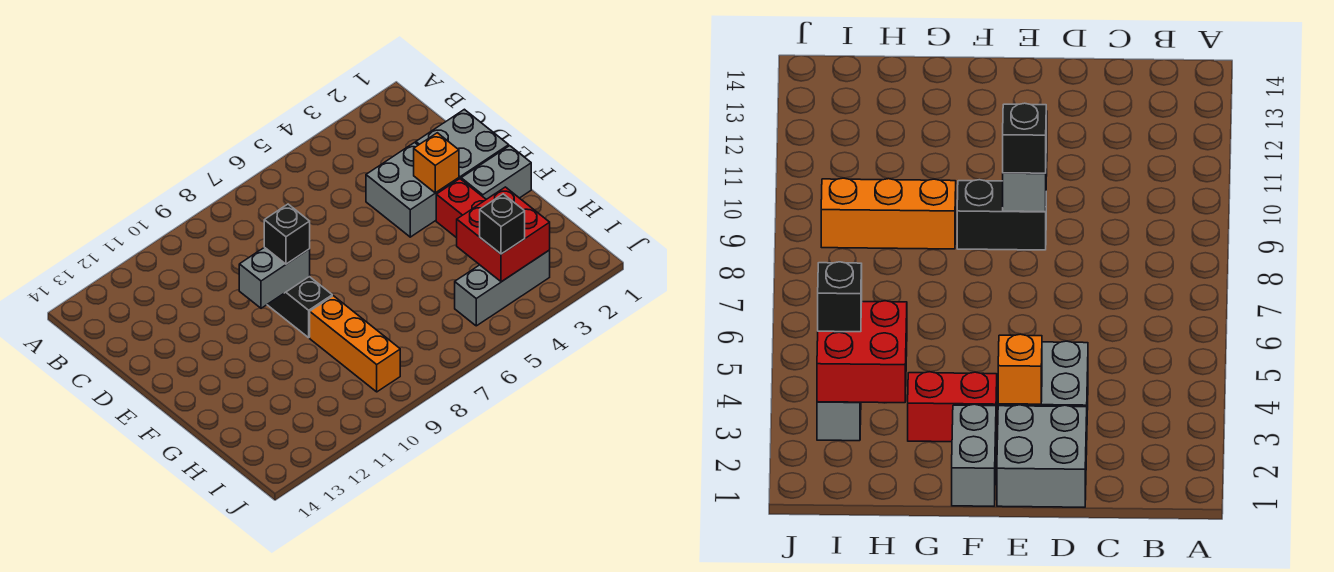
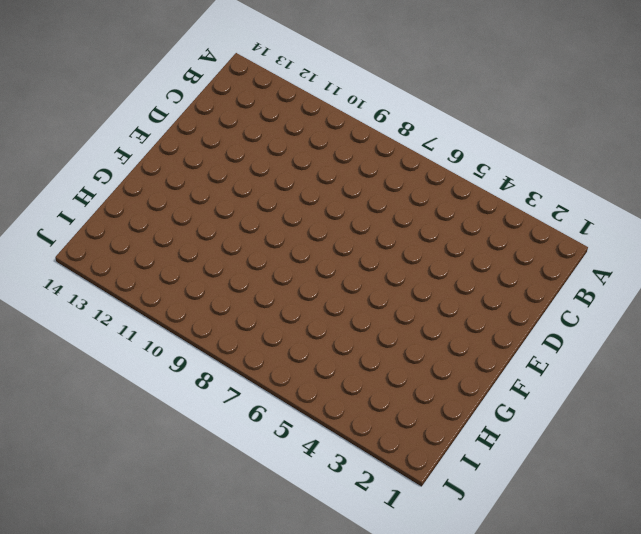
none -> grey brick D1:E2 level 1
none -> grey brick D3:E4 level 1
none -> black brick E9:F9 level 1

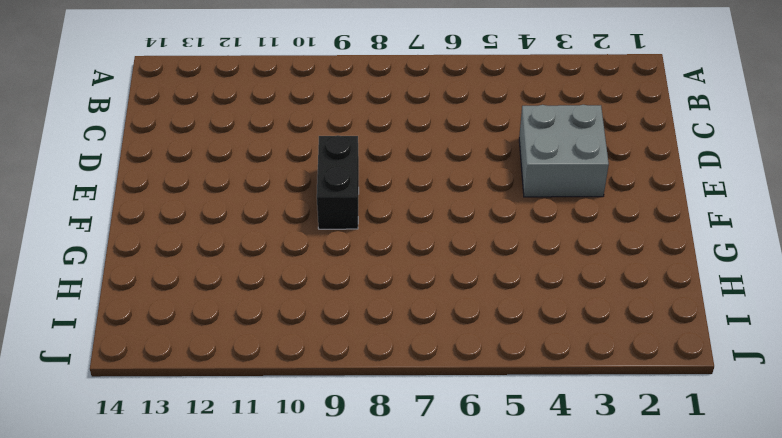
none -> grey brick D1:E2 level 1
none -> grey brick F1:F2 level 1
none -> red brick F3:G3 level 1

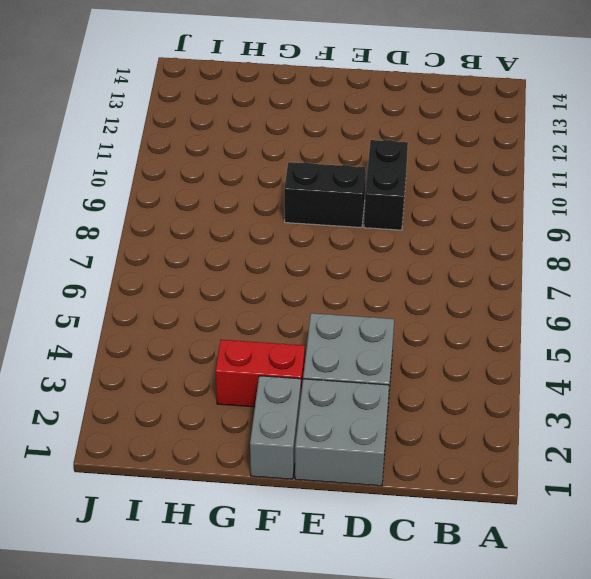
black brick D9:D10 level 1 -> none
none -> orange brick G9:I9 level 1
none -> grey brick I3:I5 level 1
none -> orange brick E3 level 2

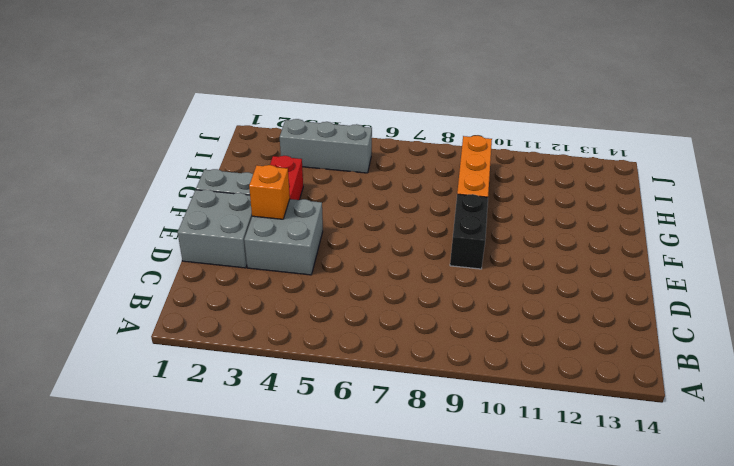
none -> grey brick E9:E10 level 2
none -> red brick H3:I4 level 2
none -> black brick E9 level 3

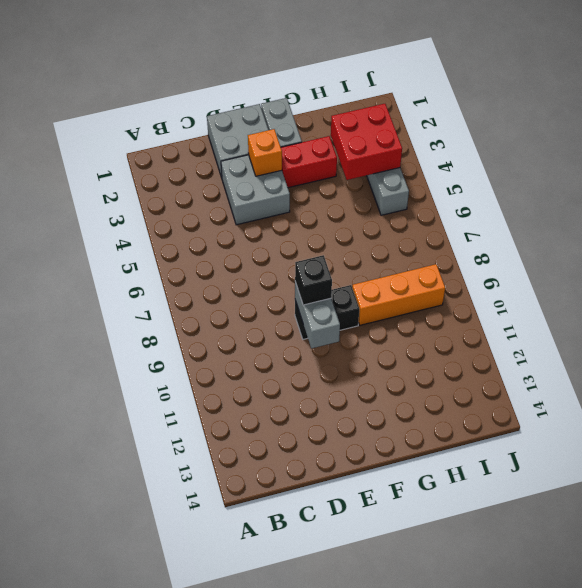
none -> black brick I4 level 3

